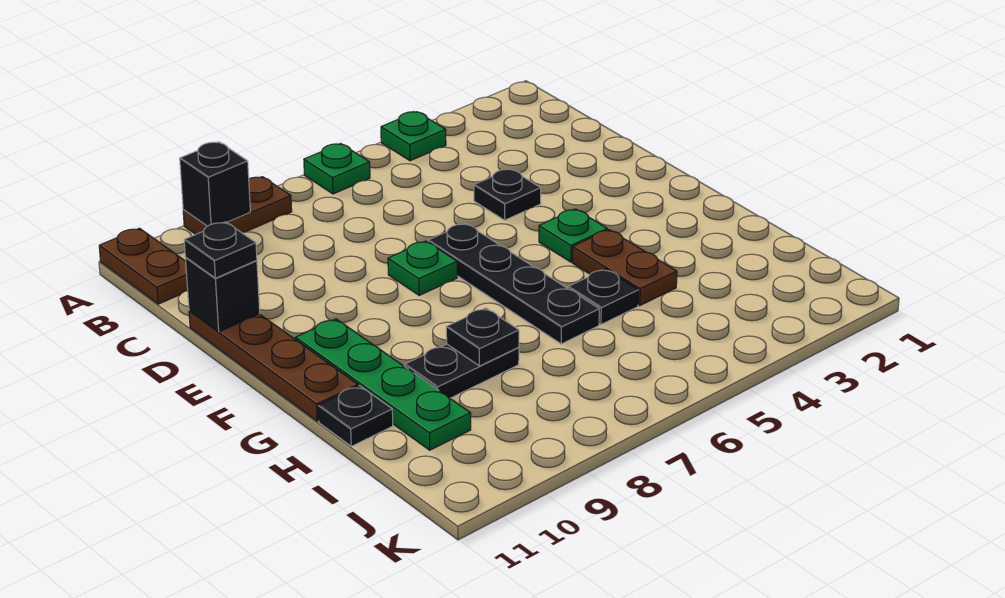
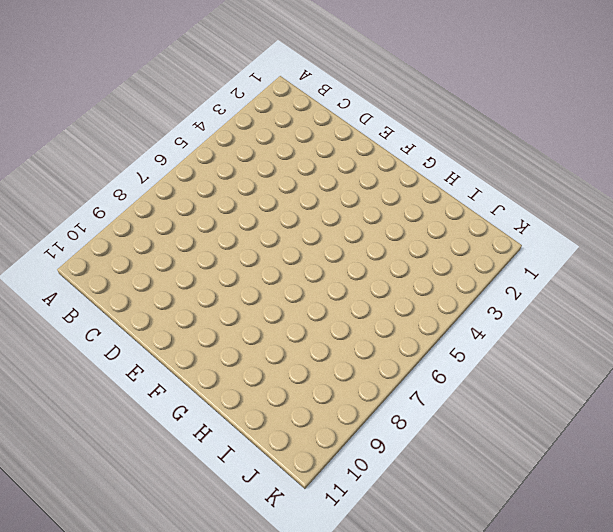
none -> green plate A4 level 1
none -> green plate A6 level 1
none -> brown plate A8:A9 level 1

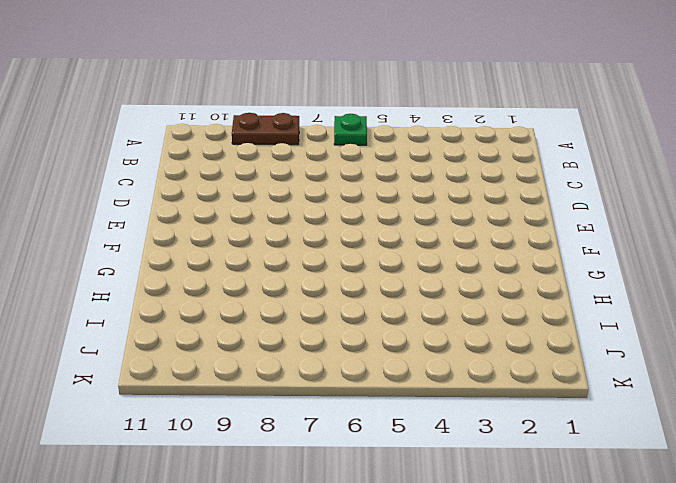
none -> green plate A4 level 1
none -> brown plate A11:B11 level 1
none -> black plate D4 level 1

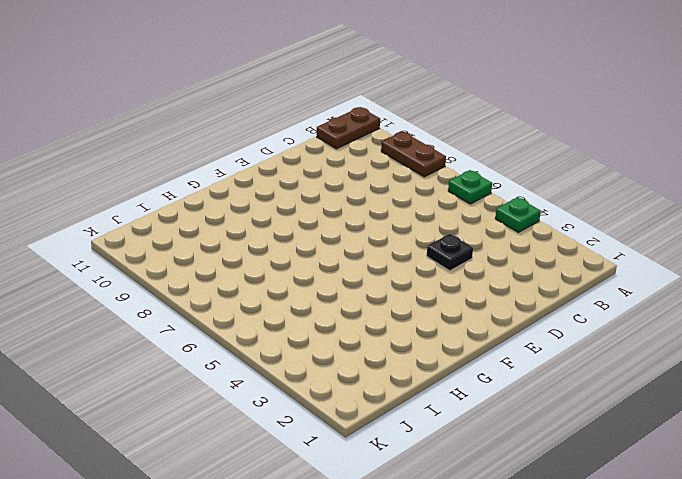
none -> brown plate D11:G11 level 1
none -> black plate E6:H6 level 1
none -> green plate E7 level 1

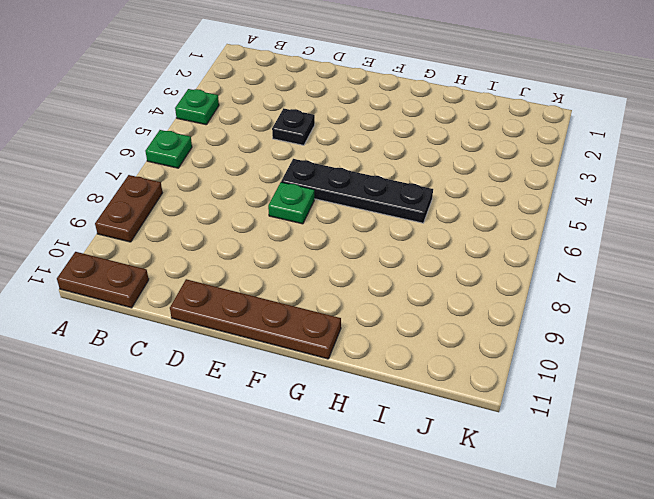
none -> green plate F4 level 1
none -> green plate F10:I10 level 1
none -> brown plate G4:H4 level 1

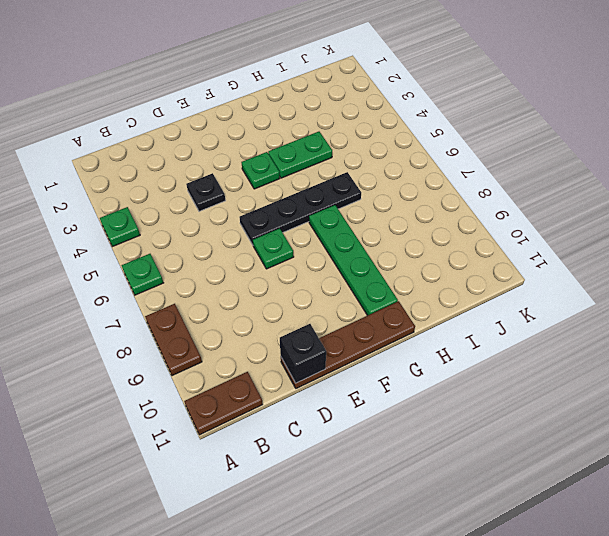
green plate G4:H4 level 1 -> brown plate G4:H4 level 1
green plate G7:G10 level 1 -> green plate F10:I10 level 1
none -> black plate H5 level 1
none -> black plate H8:H9 level 1
none -> black plate H11 level 1

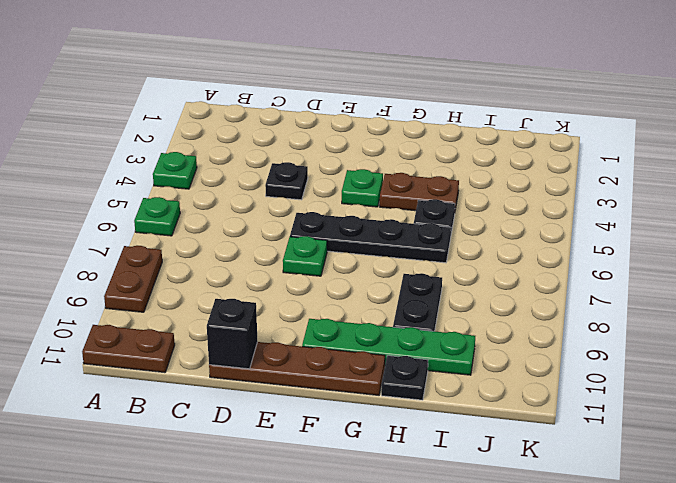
none -> black brick A9 level 2
none -> black plate H8 level 2
none -> black plate D11 level 3

